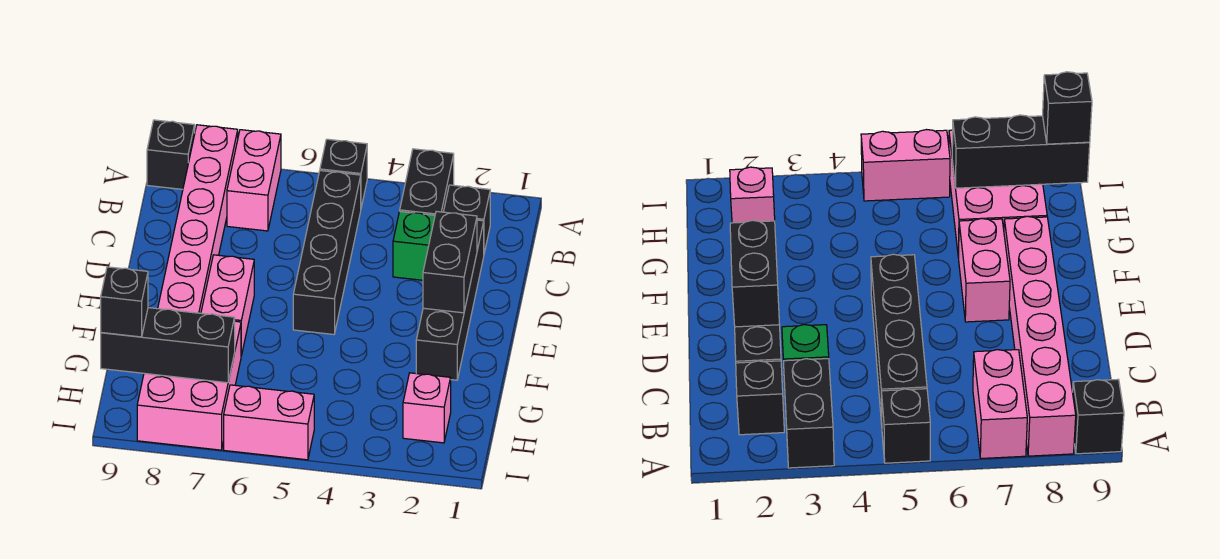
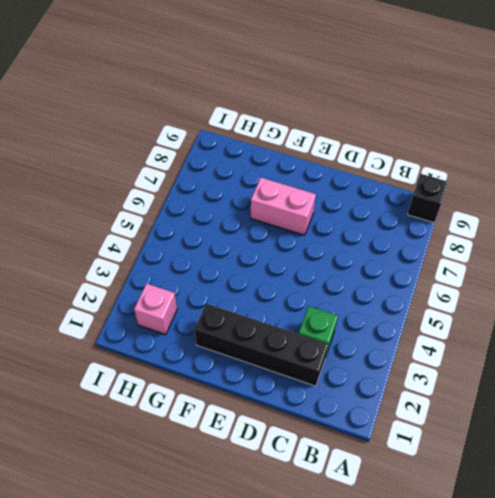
none -> black brick A3:B3 level 1
none -> black brick A5 level 1
none -> pink brick A7:B7 level 1

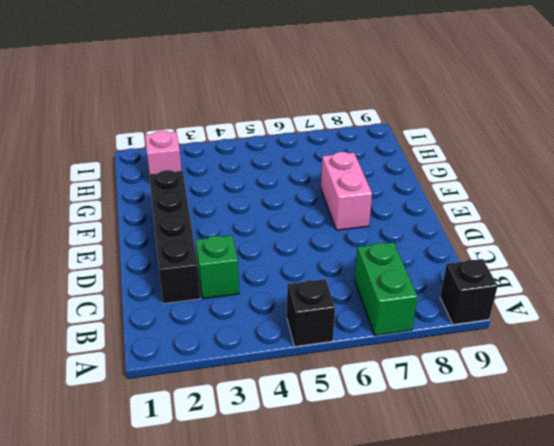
green brick A7:B7 level 1 -> pink brick A7:B7 level 1
none -> black brick A3:B3 level 1
none -> pink brick A8:F8 level 1
none -> black brick B2 level 1

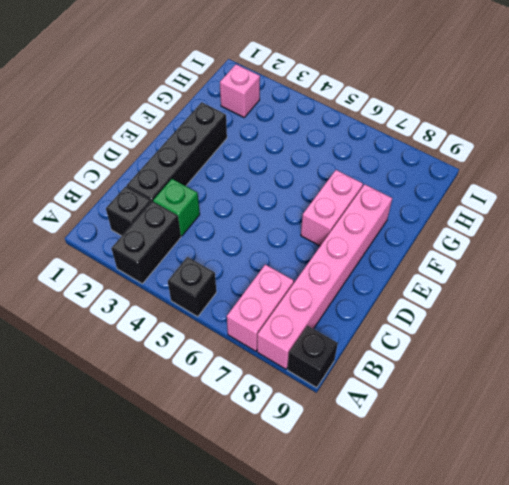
none -> black brick B5:E5 level 1
none -> pink brick G7:I8 level 1
none -> pink brick I5:I6 level 1

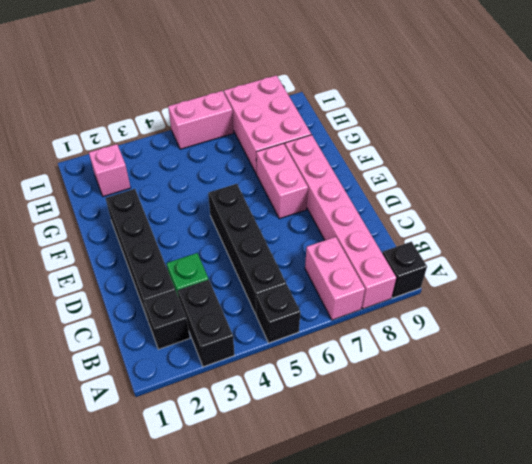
none -> black brick D2:E2 level 2
none -> black brick H7:H9 level 2
none -> black brick H9 level 3

